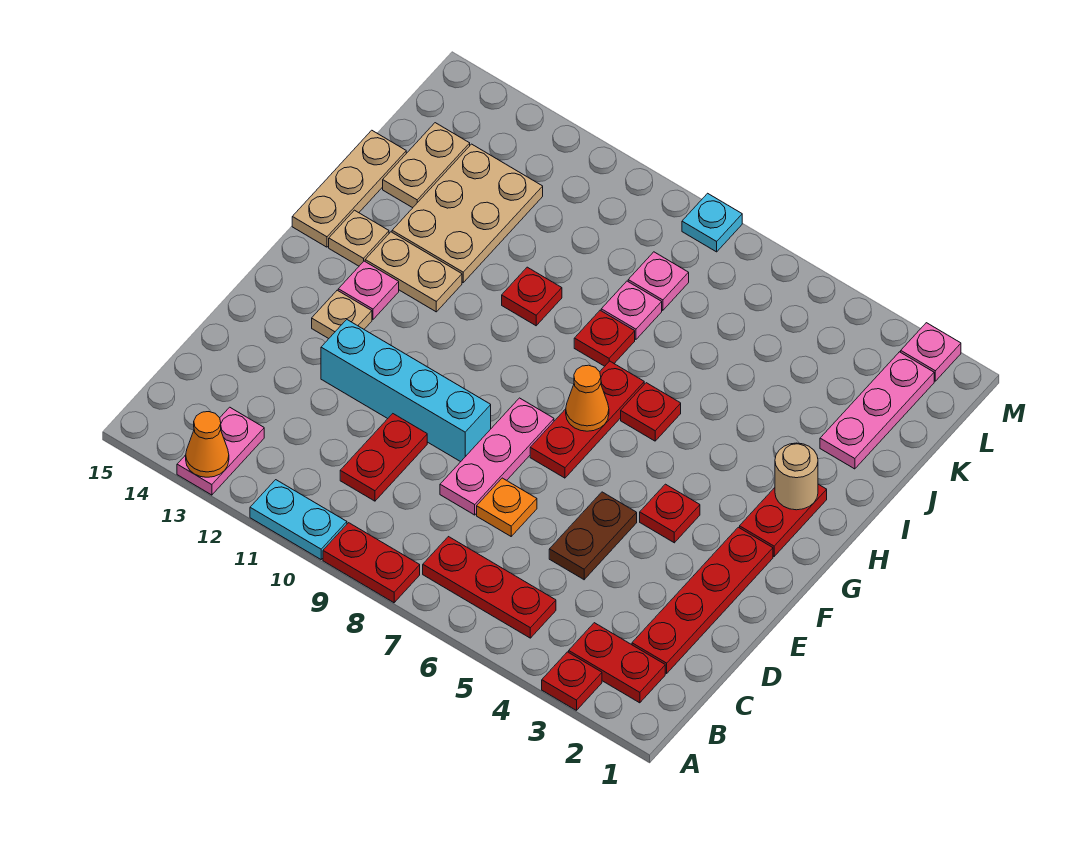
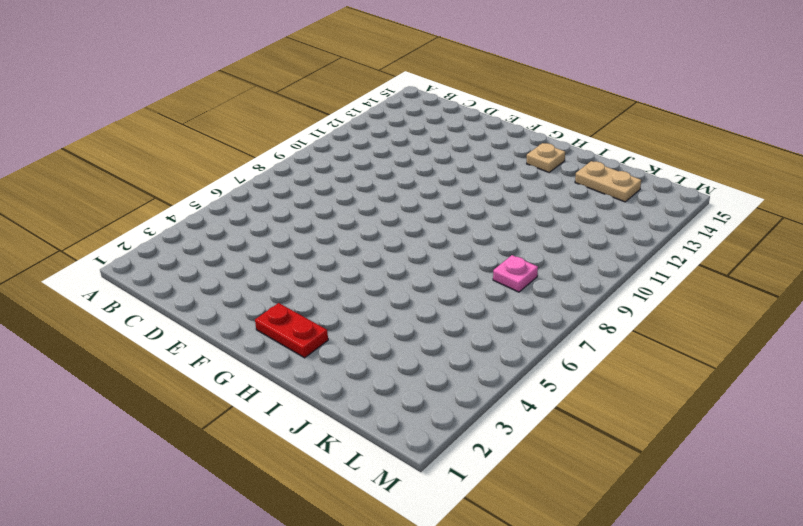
none -> red plate A3 level 1
none -> red plate A8:A9 level 1
none -> cyan plate A10:A11 level 1
none -> pink plate A13:B13 level 1

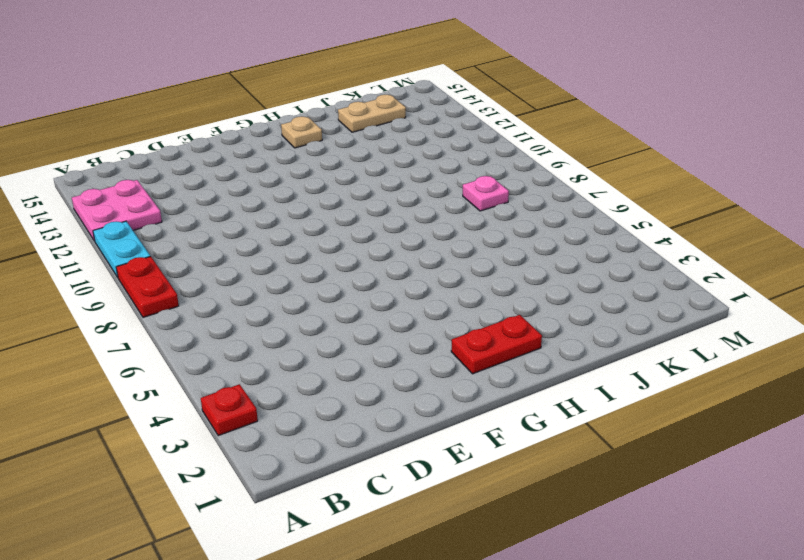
pink plate A12:B13 level 1 -> pink plate A13:B13 level 1
none -> red plate B2:B3 level 1
none -> red plate B5:B7 level 1
none -> red plate C2:F2 level 1
none -> red plate C10:D10 level 1

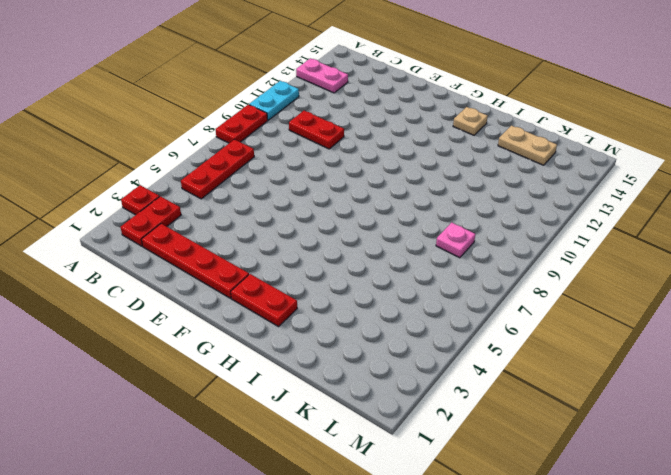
none -> brown plate D5:E5 level 1
none -> orange plate D7 level 1
none -> pink plate D8:F8 level 1
none -> cyan brick E9:E12 level 1

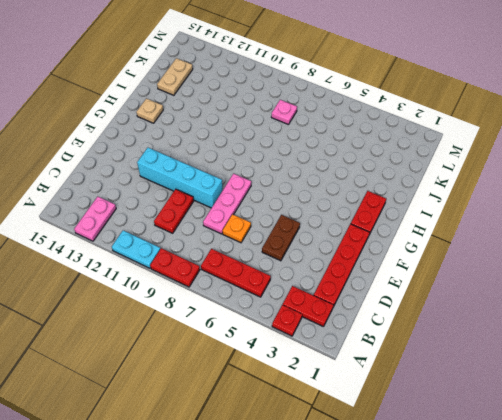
none -> red plate F4 level 1
none -> red plate F7:H7 level 1
none -> tan plate F13 level 1
none -> pink plate G13 level 1

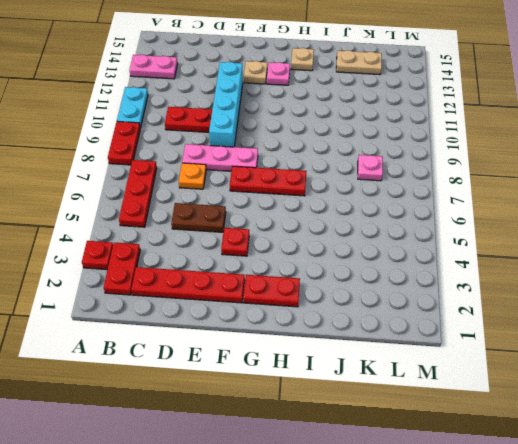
none -> red plate H6 level 1
none -> tan plate H12:H13 level 1
none -> tan plate H15:J15 level 1
none -> red plate I8 level 1

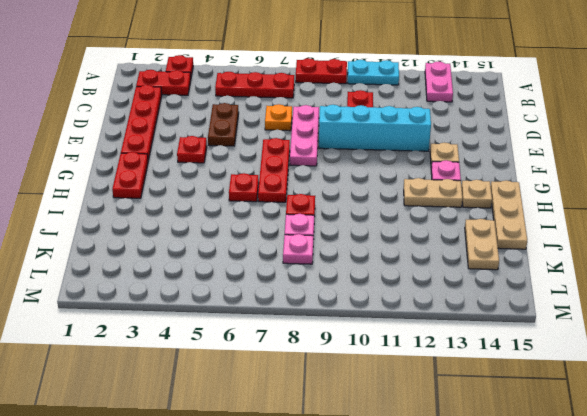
none -> red plate I10 level 1
none -> tan plate I12:K13 level 1
none -> pink plate J2:L2 level 1
none -> pink plate M2 level 1

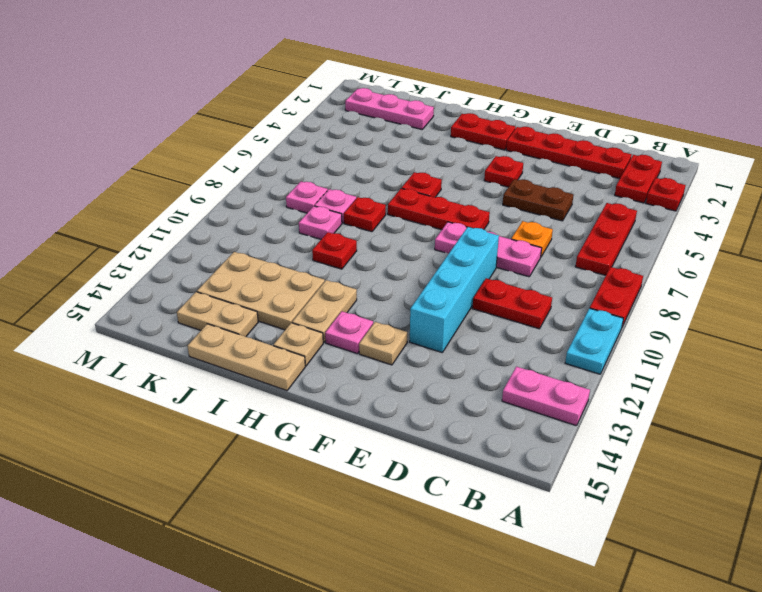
pink plate J9 level 1 -> pink plate M2 level 1
none -> cyan plate M8 level 1
none -> orange cone A13 level 2
none -> orange cone G7 level 2
none -> tan round brick H2 level 2

